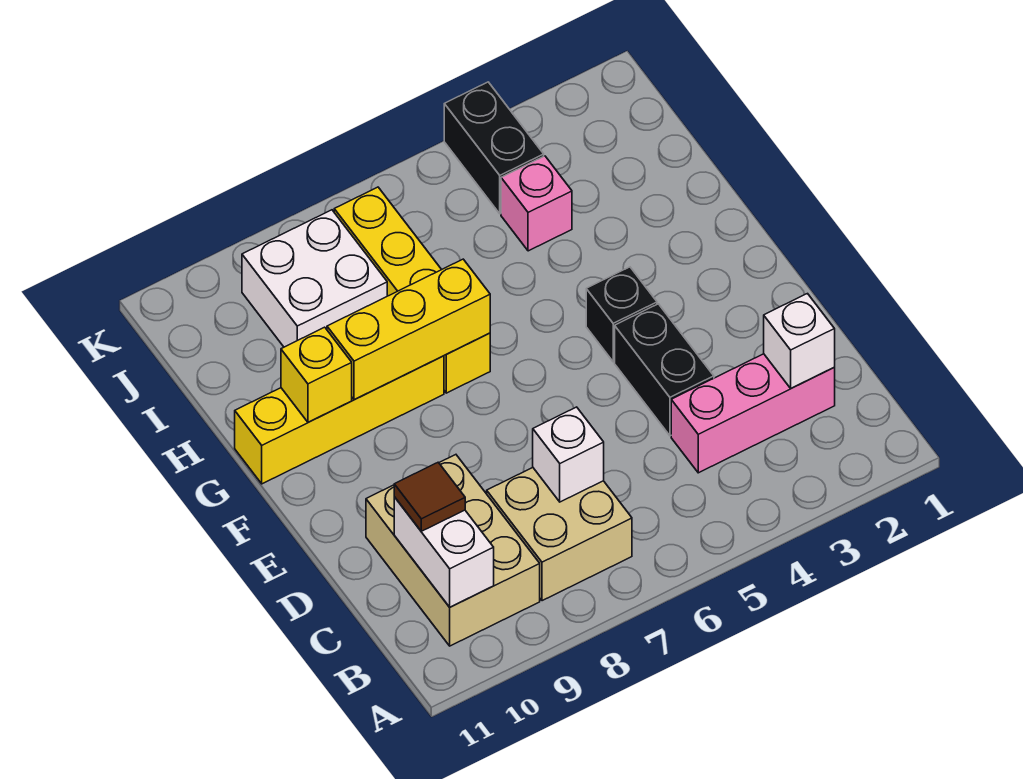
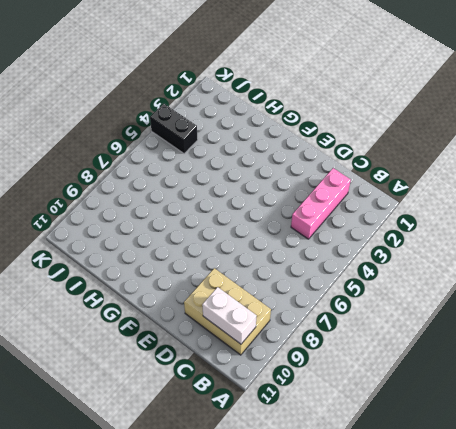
none -> tan brick B7:C8 level 1
none -> black brick D4:E4 level 1
none -> black brick F4 level 1

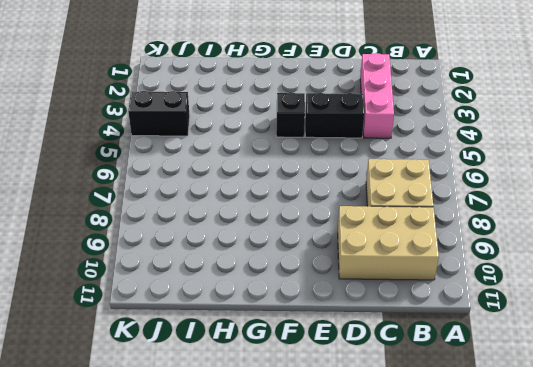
none -> yellow brick G7:J7 level 1
none -> yellow brick G8:G11 level 1
none -> pink brick I4 level 1

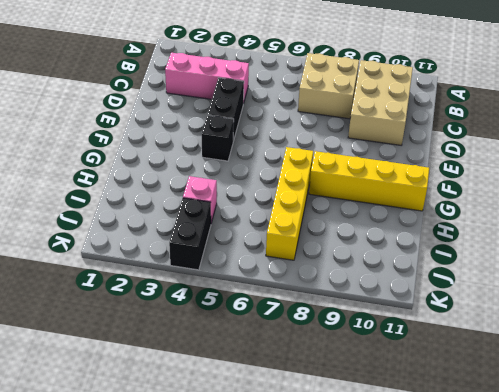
none -> white brick I8:J9 level 1
none -> white brick B10:C10 level 2
none -> white brick C2 level 2

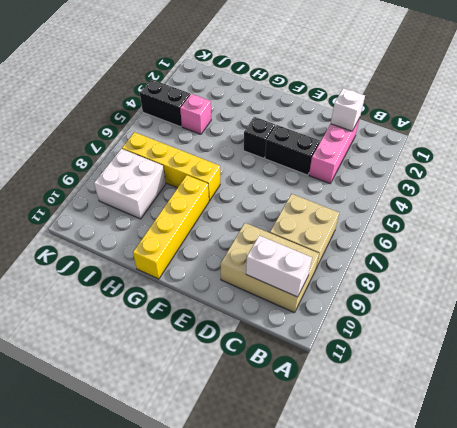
none -> white brick C7 level 2
none -> yellow brick G7:G9 level 2
none -> yellow brick G10 level 2

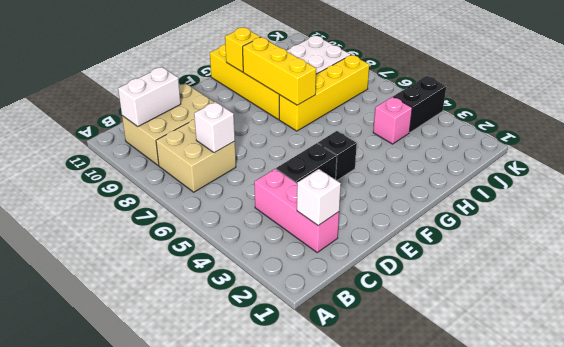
none -> brown tile C10 level 3

